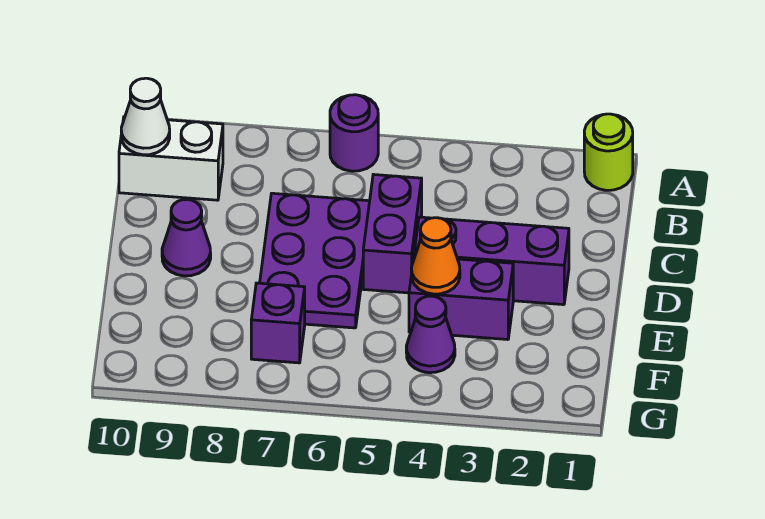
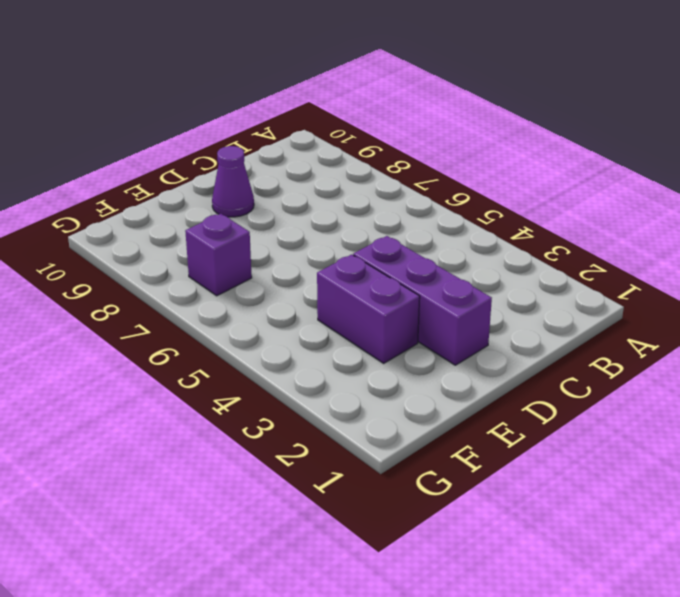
none -> lime round brick A1 level 1
none -> purple round brick A6 level 1
none -> white brick B9:B10 level 1

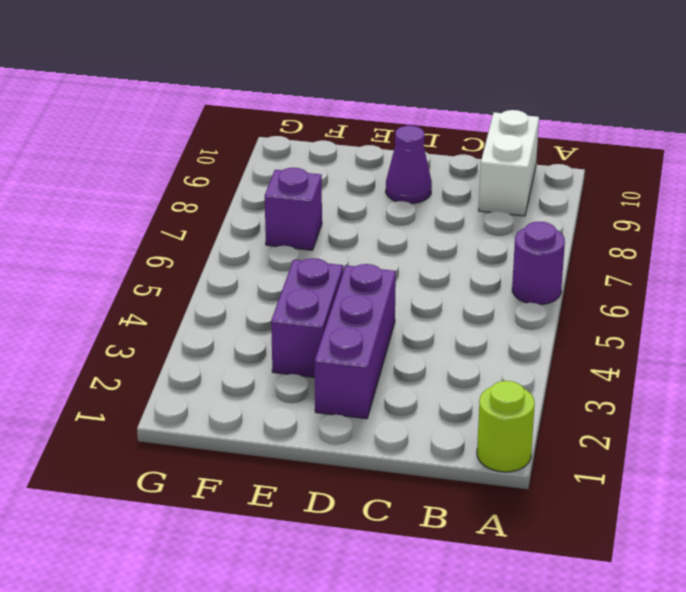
none -> purple brick C5:D5 level 1
none -> purple plate C6:E7 level 1
none -> purple cone F4 level 1

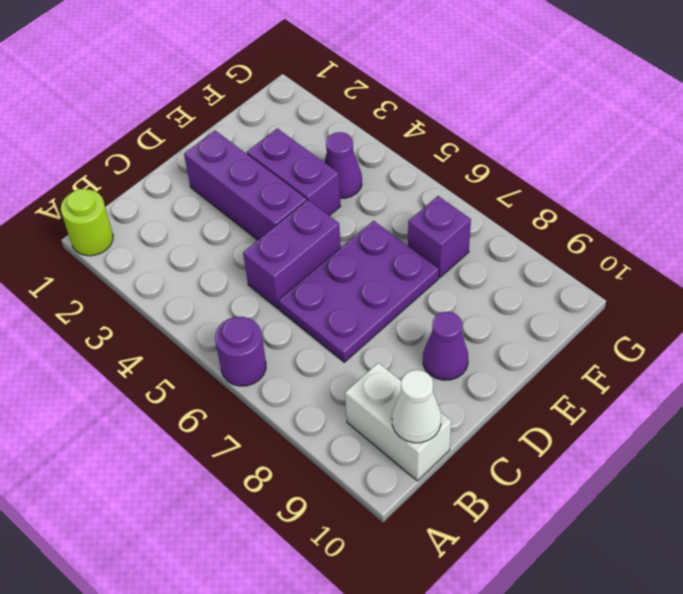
none -> orange cone E4 level 2

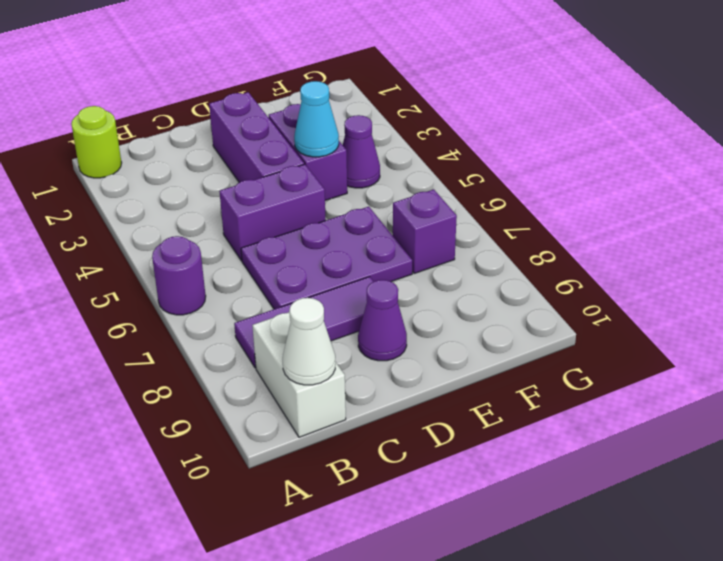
purple tile B8:D8 level 1 -> none
cyan cone E4 level 2 -> orange cone E4 level 2

